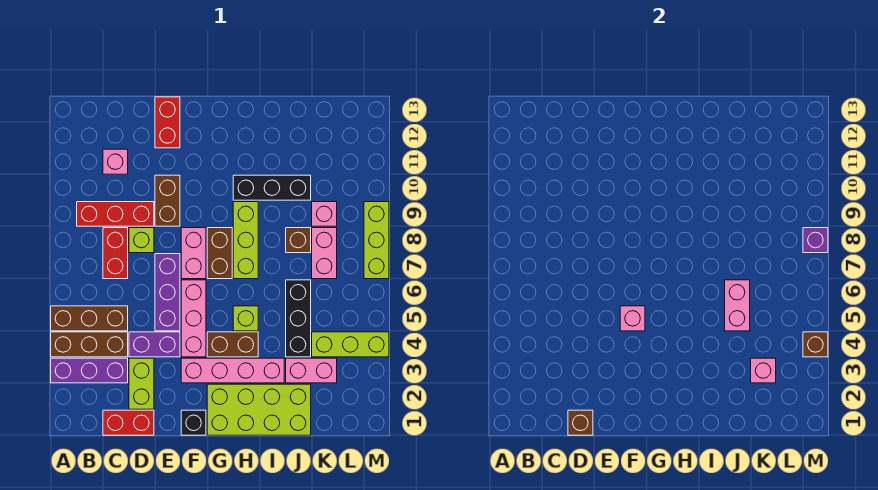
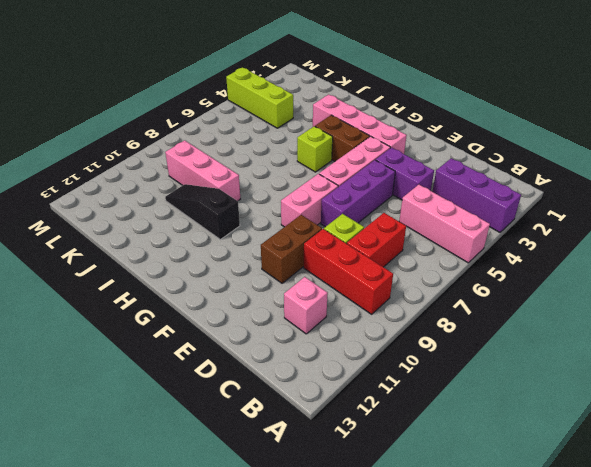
pink brick A5:C5 level 1 -> brown brick A5:C5 level 1
black slope H10:J10 level 1 top H -> black brick H10:J10 level 1
pink brick I9:K9 level 1 -> pink brick K9 level 1
none -> brown brick A4:C4 level 1
none -> red brick C1:D1 level 1
none -> lime brick D2:D3 level 1
none -> red brick E12:E13 level 1

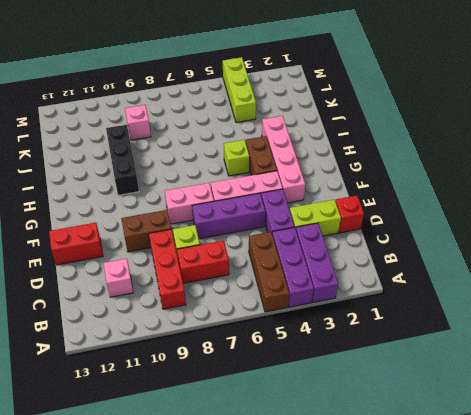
purple brick A4:C4 level 1 -> brown brick A4:C4 level 1
red brick D1 level 1 -> red brick C1:D1 level 1
none -> black brick F1 level 1
none -> lime brick G1:J2 level 1
none -> brown brick G7:G8 level 1
none -> lime brick H7:H9 level 1

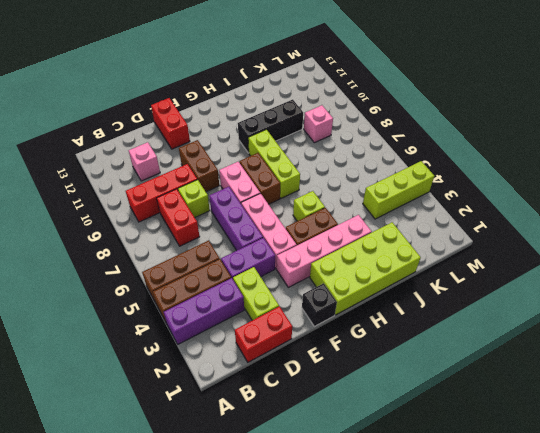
none -> pink brick J3:K3 level 1
none -> black brick J4:J6 level 1
none -> brown brick J8 level 1
none -> pink brick K7:K8 level 1

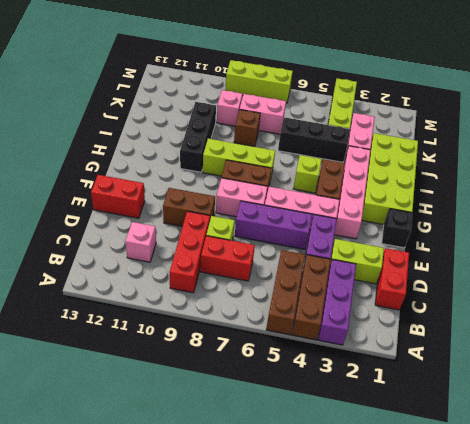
none -> brown brick D1 level 2
none -> pink brick F5 level 2
none -> pink brick J5:J6 level 2
none -> pink brick K3 level 2

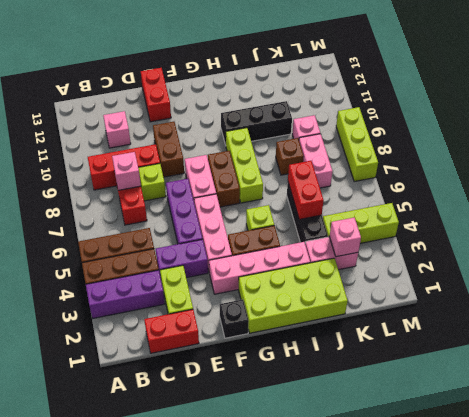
pink brick C8 level 2 -> pink brick F5 level 2
red brick J5:J6 level 2 -> pink brick J5:J6 level 2
none -> brown brick D1 level 2
none -> brown brick M4 level 2
none -> purple brick M8 level 2

